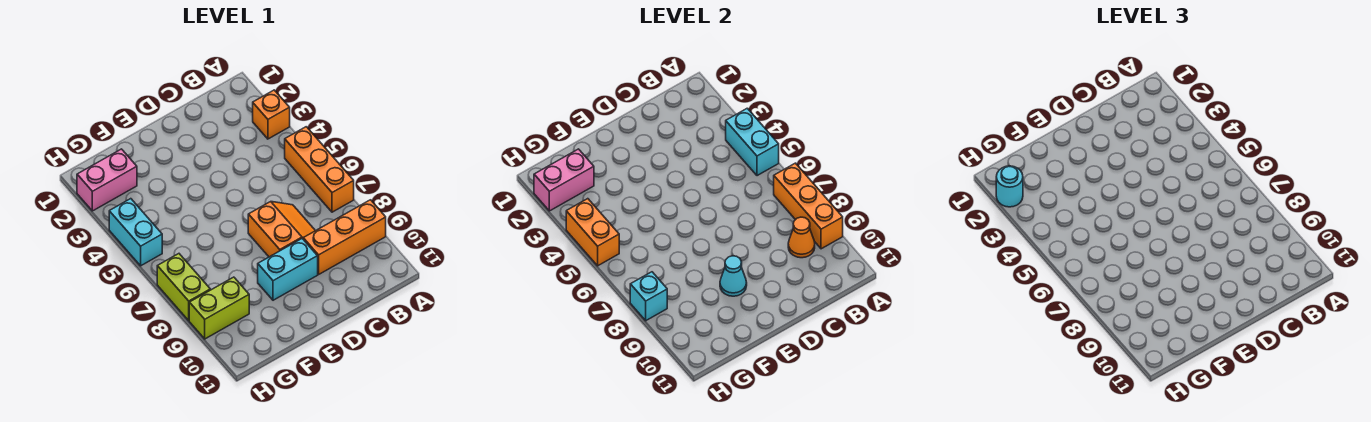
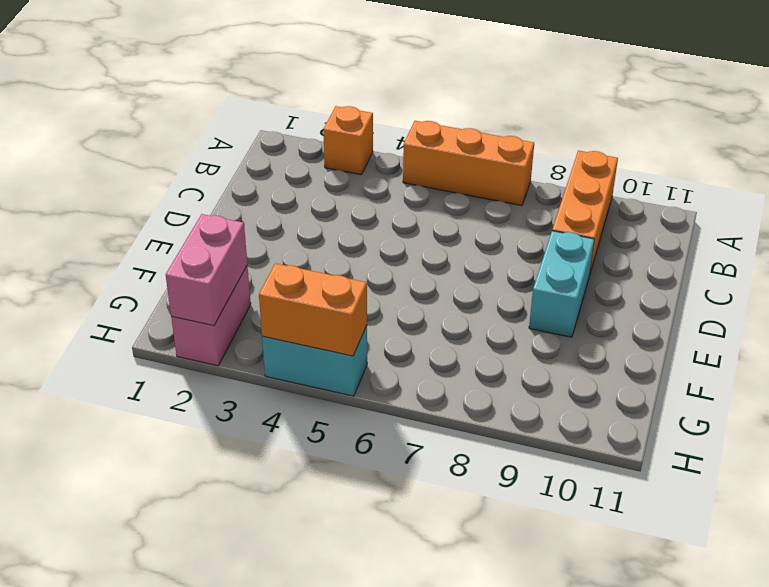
none -> orange slope C7:D8 level 1 top D
none -> lime brick G9:H9 level 1
none -> lime brick H7:H8 level 1

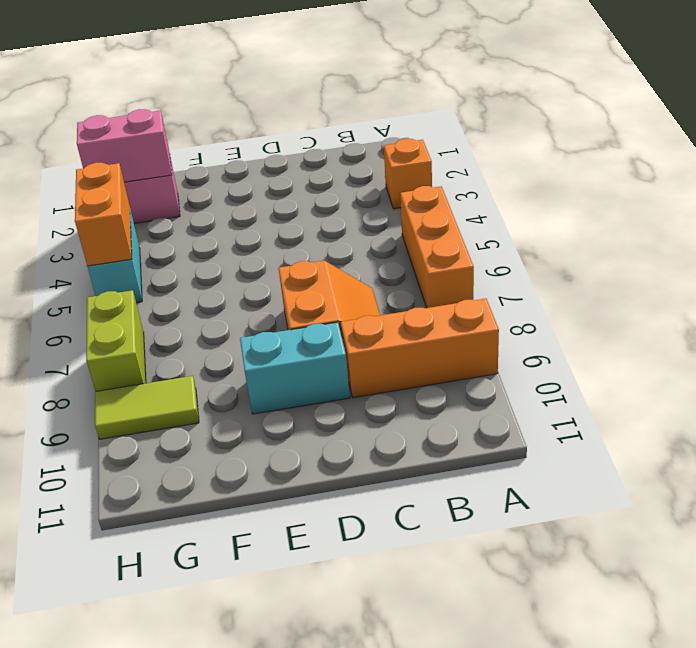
lime tile G9:H9 level 1 -> lime brick G9:H9 level 1
none -> cyan brick A4:A5 level 2
none -> orange brick A7:A9 level 2
none -> orange cone B9 level 2

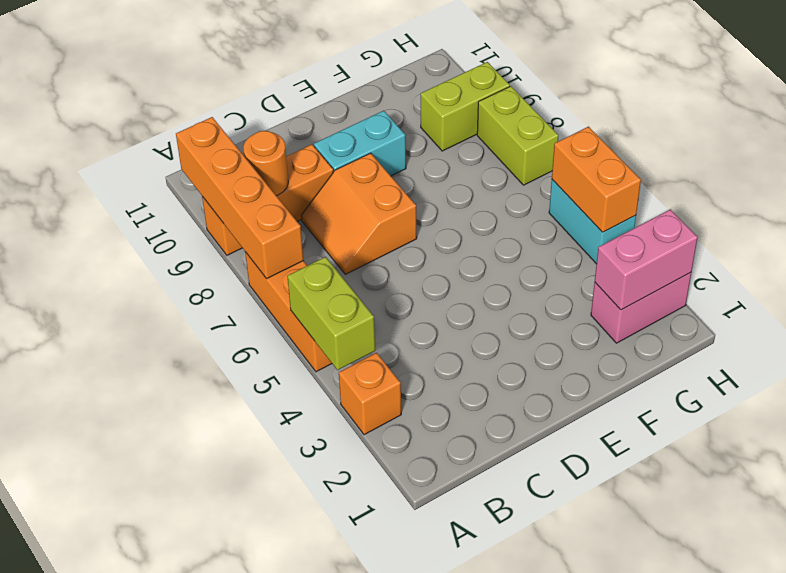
lime brick A4:A5 level 2 -> cyan brick A4:A5 level 2
orange brick A7:A10 level 2 -> orange brick A7:A9 level 2
orange round brick B9 level 2 -> orange cone B9 level 2
none -> cyan cone E9 level 2
none -> cyan brick H8 level 2
none -> cyan round brick H2 level 3

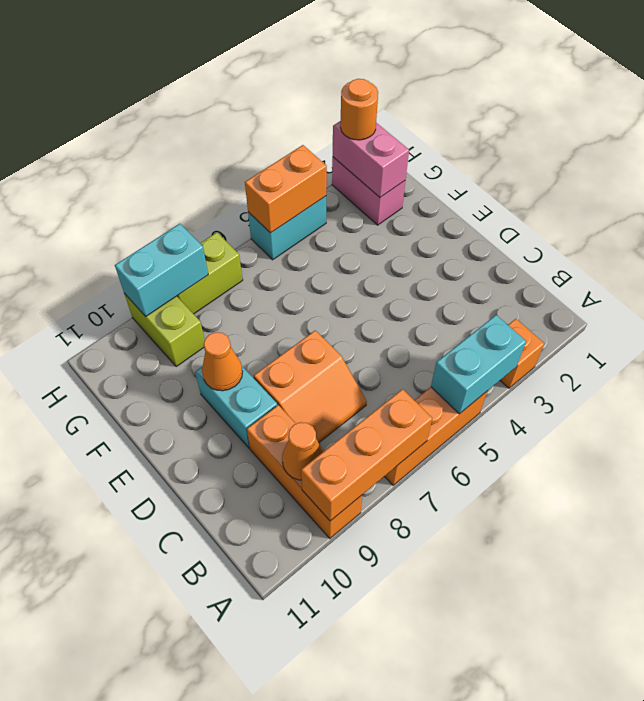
orange cone E9 level 2 -> cyan cone E9 level 2
orange round brick H2 level 3 -> cyan round brick H2 level 3
cyan brick H8:H9 level 2 -> cyan brick H8 level 2

